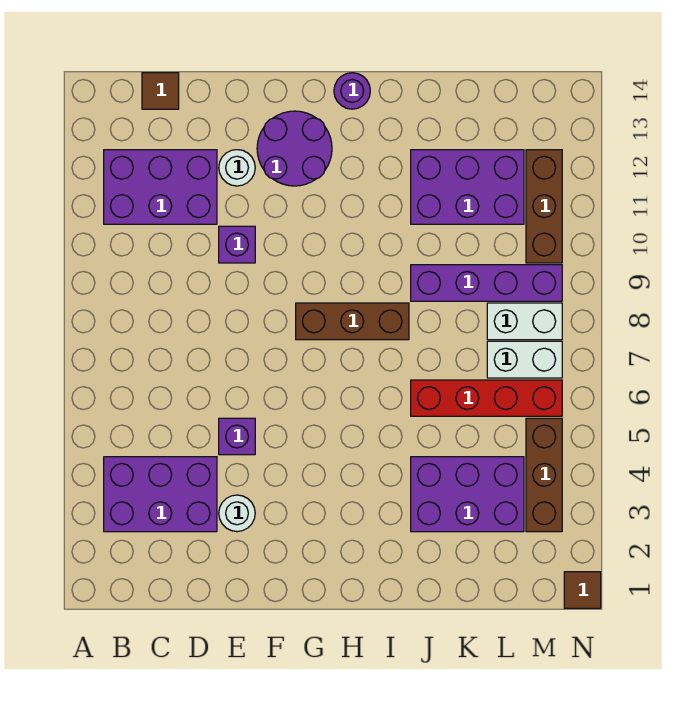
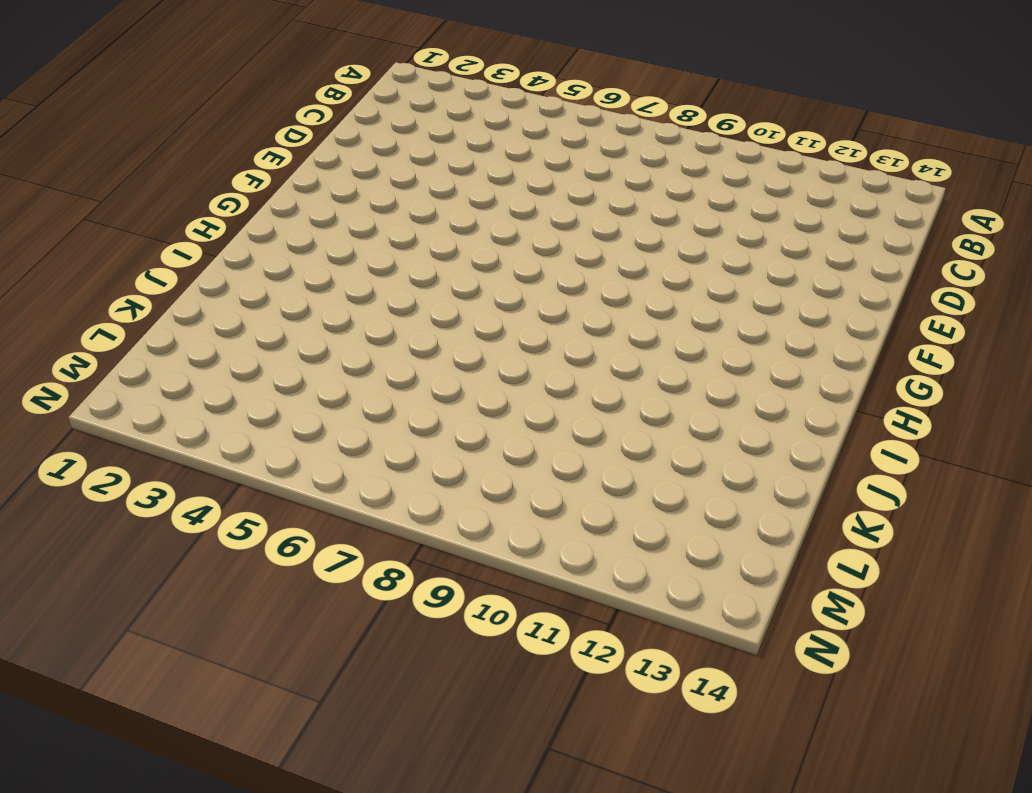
none -> purple brick B3:D4 level 1
none -> purple brick B11:D12 level 1
none -> brown tile C14 level 1

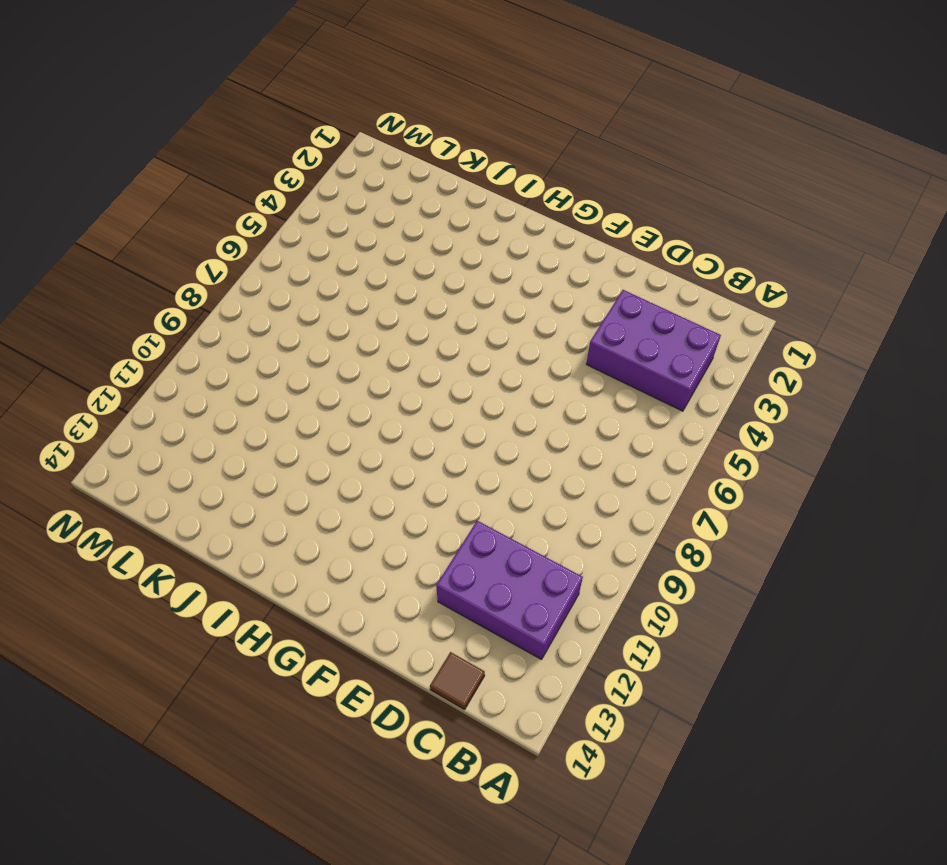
none -> white round brick E3 level 1
none -> purple brick E5 level 1
none -> purple brick E10 level 1

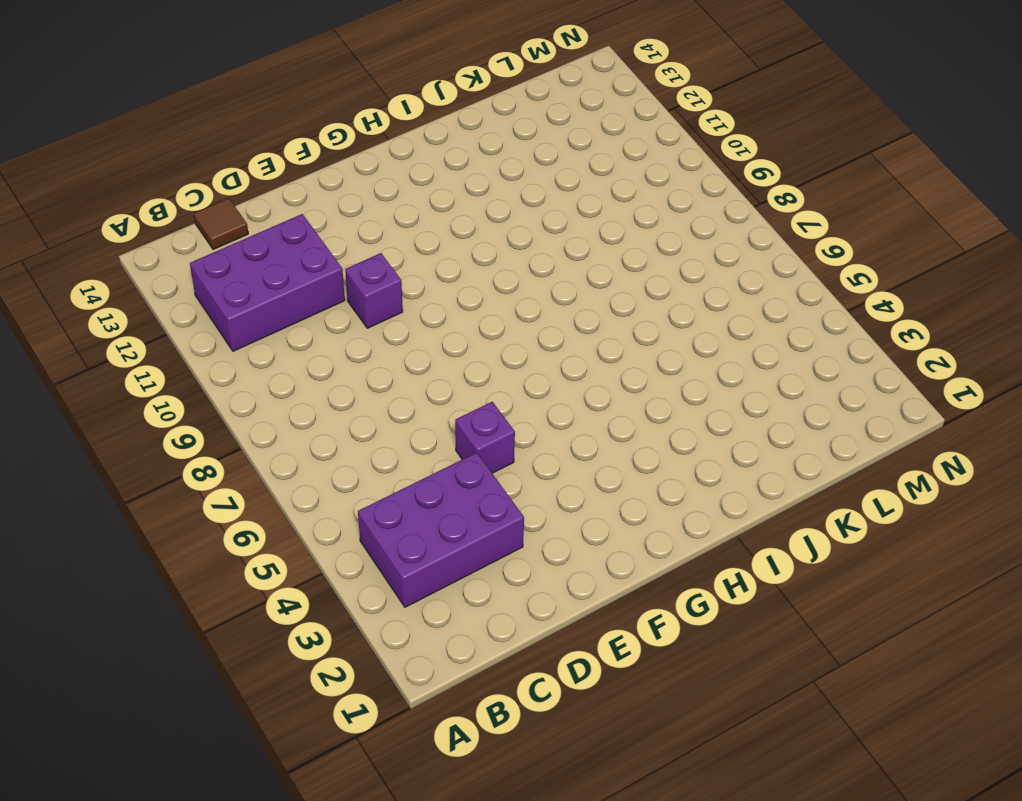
none -> white round brick E3 level 1
none -> white round brick E12 level 1
none -> purple round brick F12:G13 level 1

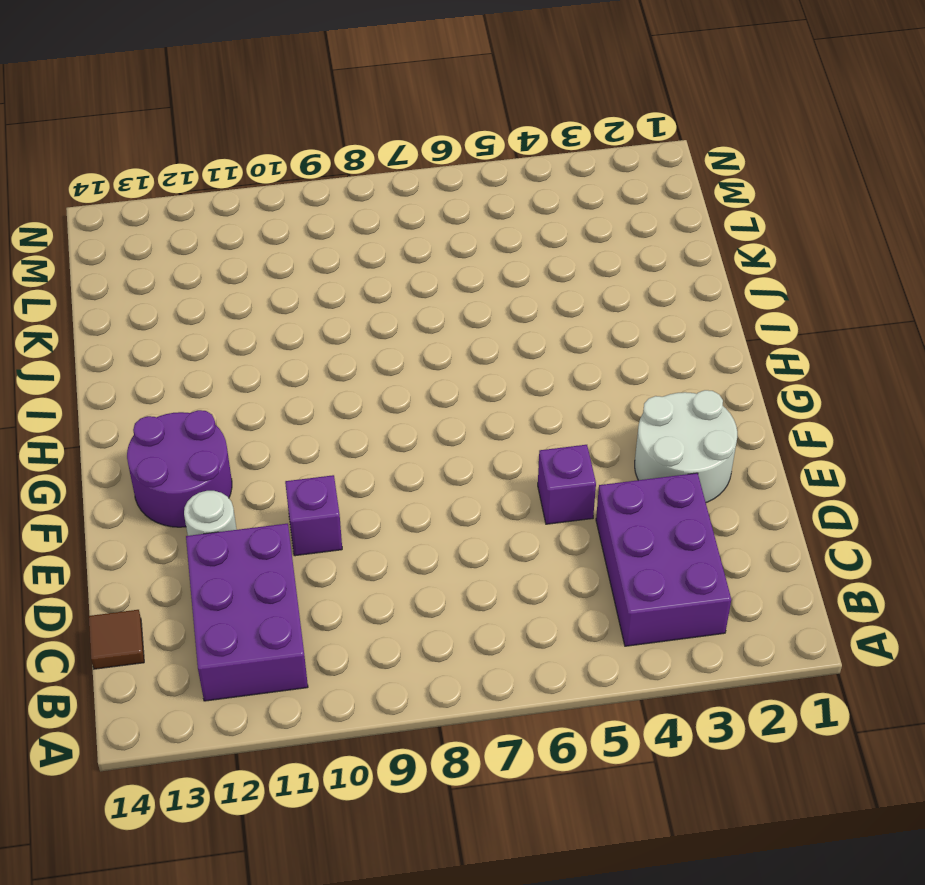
white round brick E2:F3 level 1 -> white round brick E3 level 1
none -> brown brick G8:I8 level 1
none -> purple round brick H14 level 1
none -> purple brick J3:L4 level 1

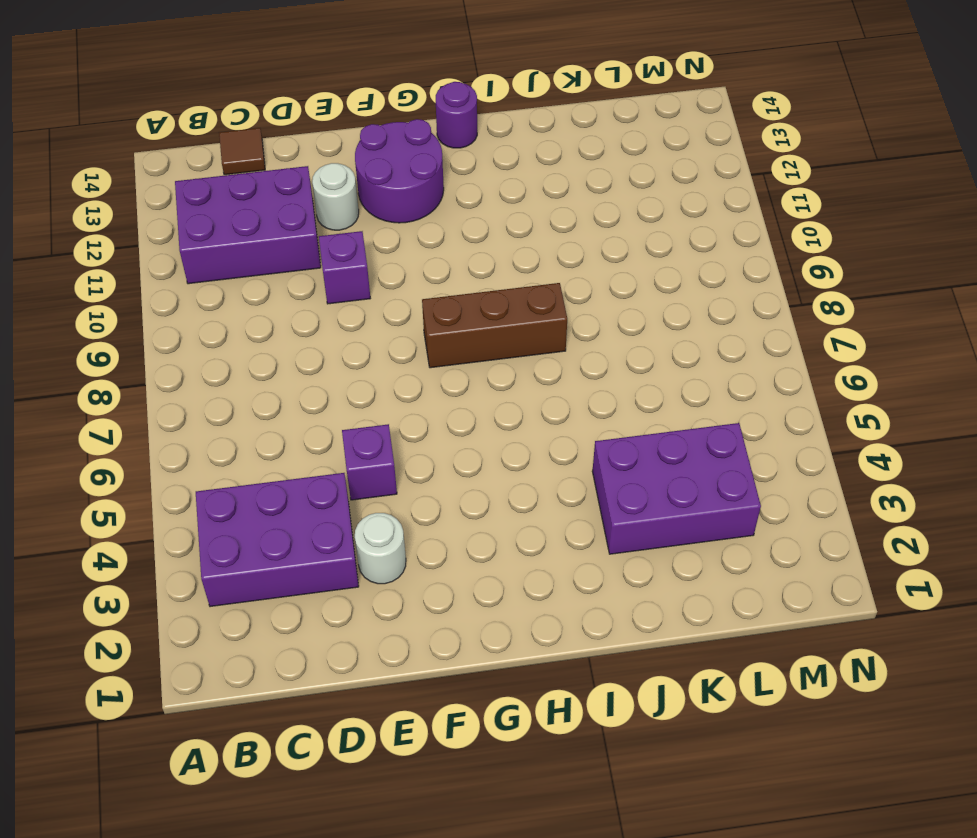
none -> red brick J6:M6 level 1
none -> purple brick J9:M9 level 1
none -> purple brick J11:L12 level 1

